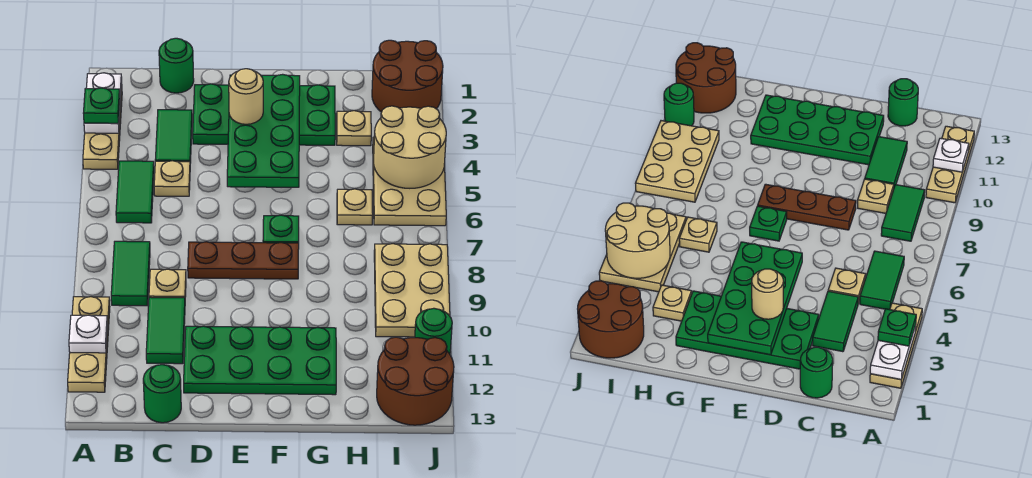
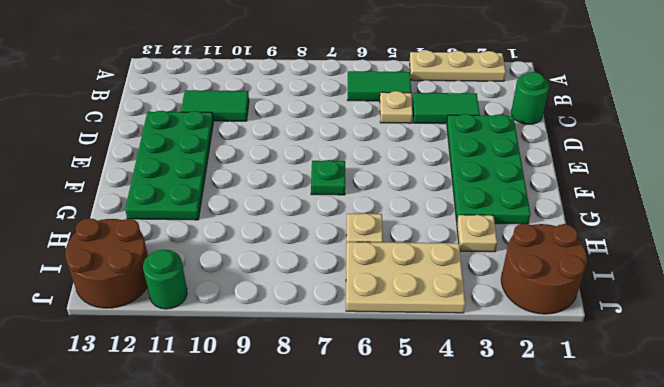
none -> tan plate A10:A12 level 1
none -> green tile B8:B9 level 1
none -> tan plate C9 level 1

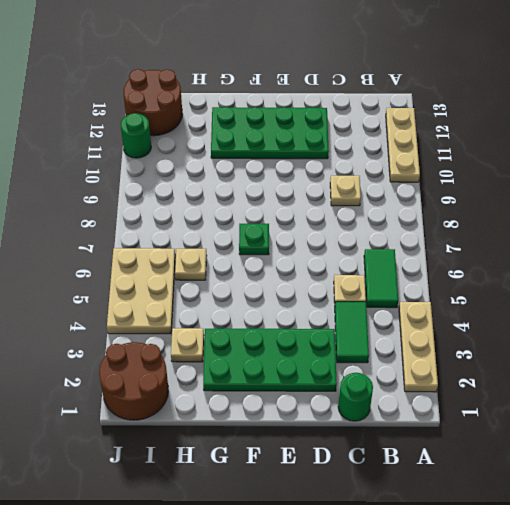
none -> green tile B8:B9 level 1
none -> green tile C10:C11 level 1
none -> green round brick C13 level 1

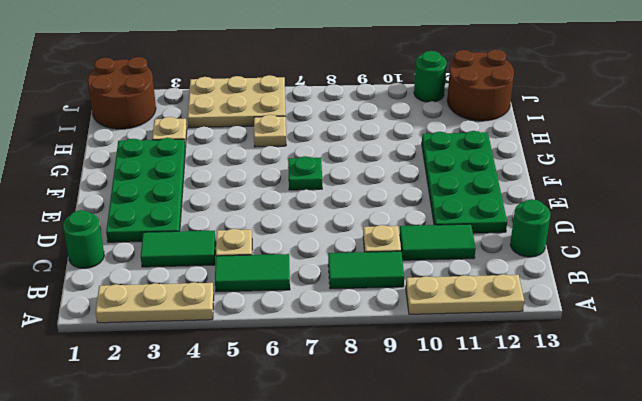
none -> brown plate D8:F8 level 1
none -> tan plate I8:J10 level 1
none -> white plate A2:A3 level 2

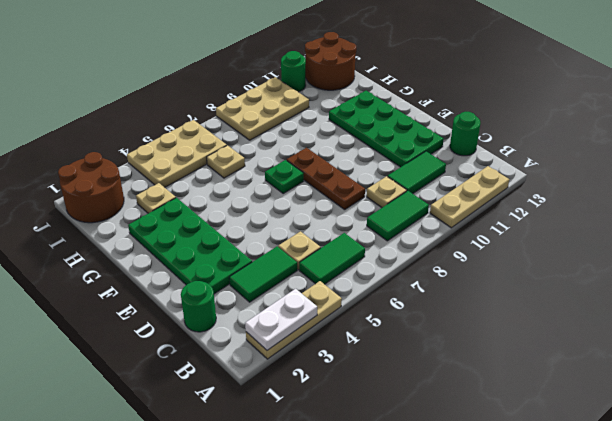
none -> white plate A11 level 2
none -> green plate E2:F5 level 2
none -> tan round brick I4:J5 level 2

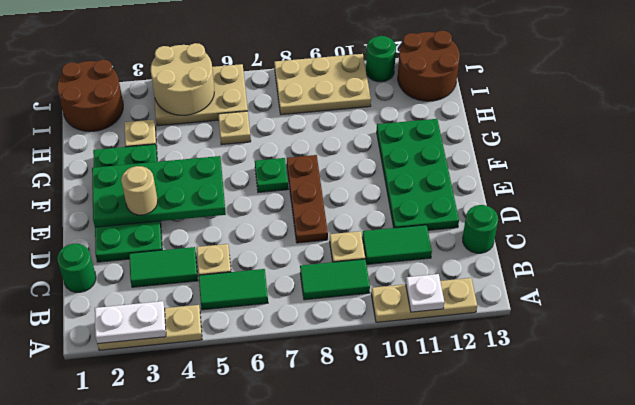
none -> green plate A3 level 3

